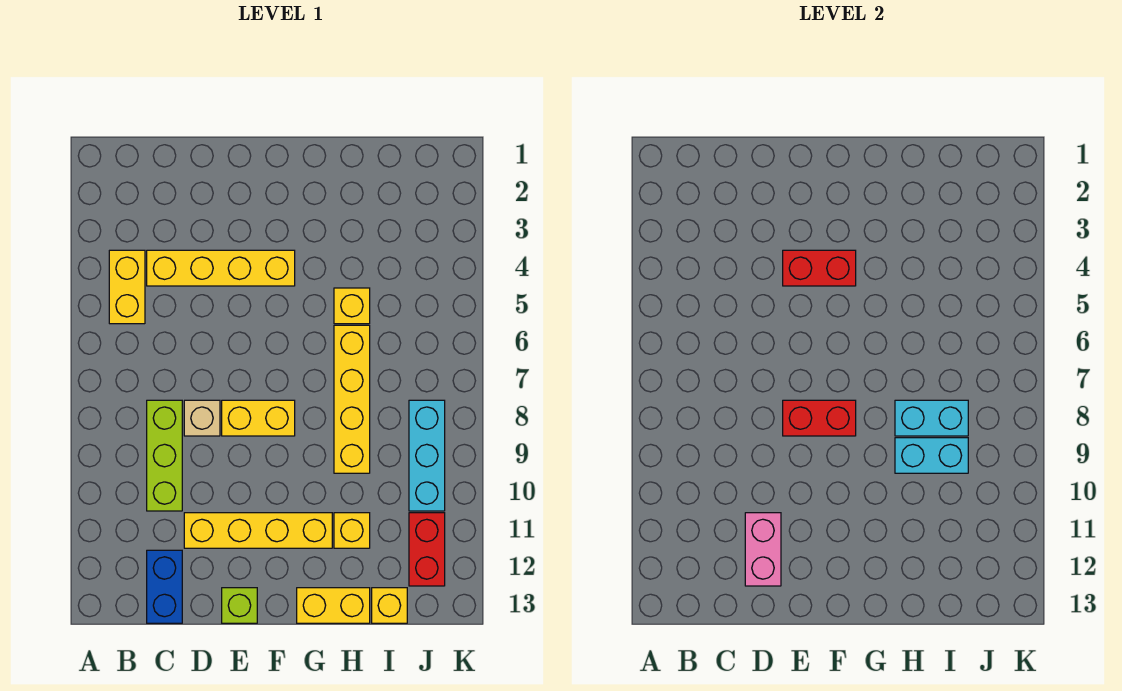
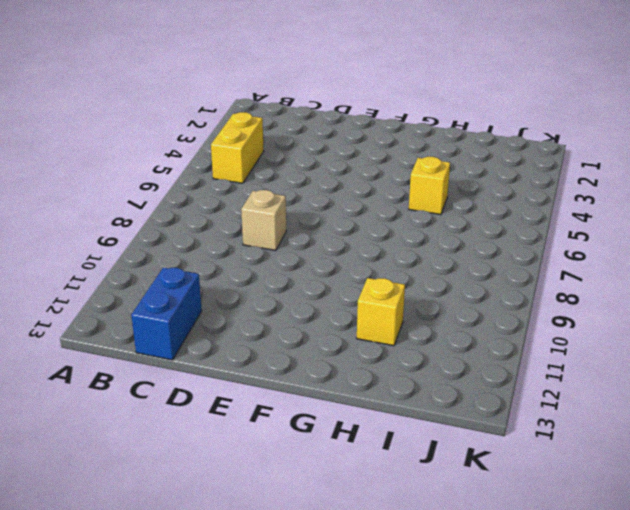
none -> yellow brick C4:F4 level 1
none -> lime brick C8:C10 level 1
none -> yellow brick D11:G11 level 1

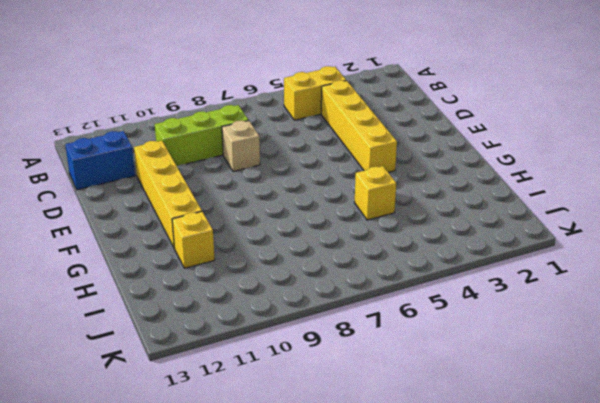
none -> yellow brick E8:F8 level 1
none -> lime brick E13 level 1
none -> yellow brick G13:H13 level 1

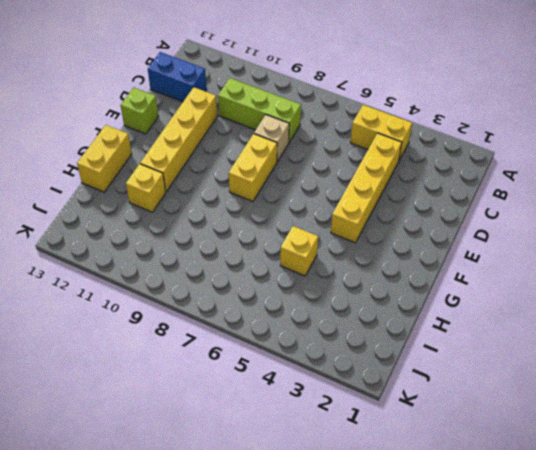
none -> yellow brick H6:H9 level 1
none -> yellow brick I13 level 1
none -> cyan brick J8:J10 level 1

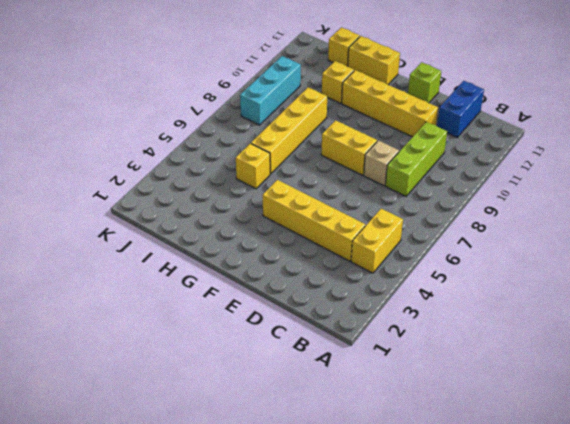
none -> red brick J11:J12 level 1
none -> pink brick D11:D12 level 2
none -> red brick E4:F4 level 2

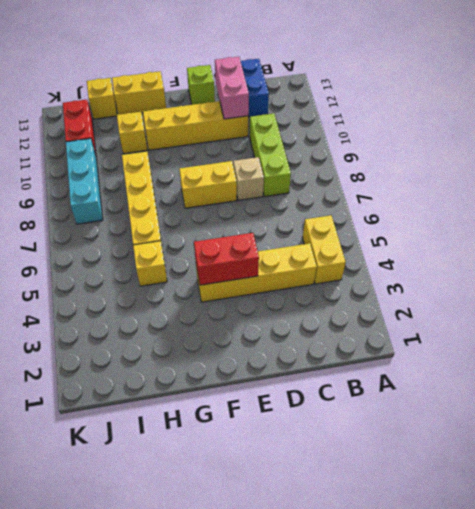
none -> red brick E8:F8 level 2
none -> cyan brick H8:I8 level 2
none -> cyan brick H9:I9 level 2

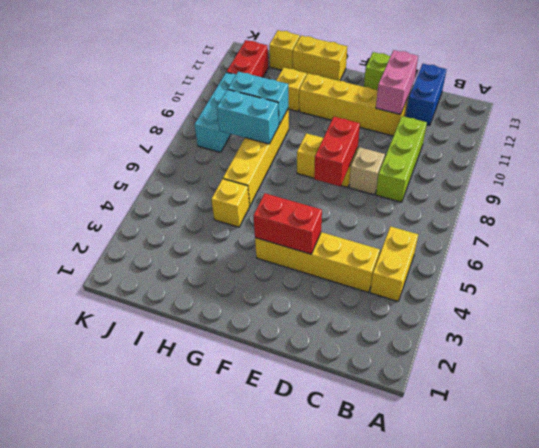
red brick E7:E8 level 2 -> red brick E8:F8 level 2

